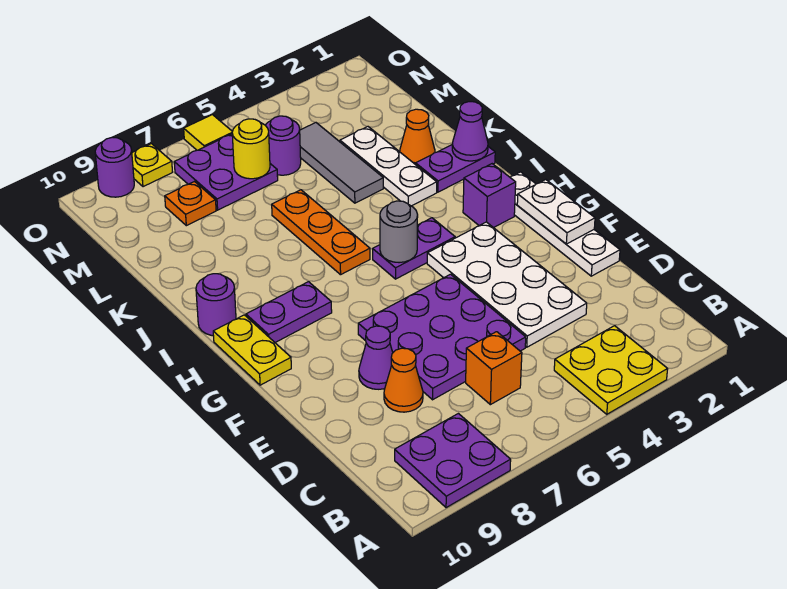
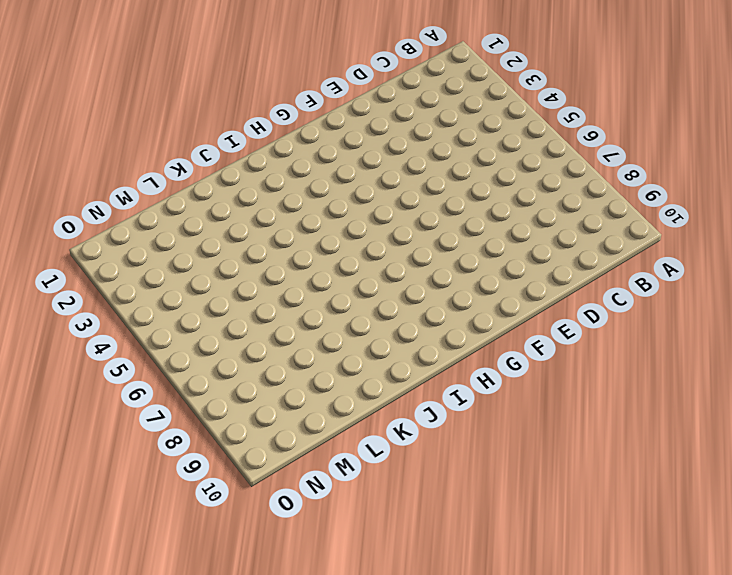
none -> yellow plate A3:B4 level 1
none -> purple plate A8:B9 level 1
none -> orange brick C6 level 1

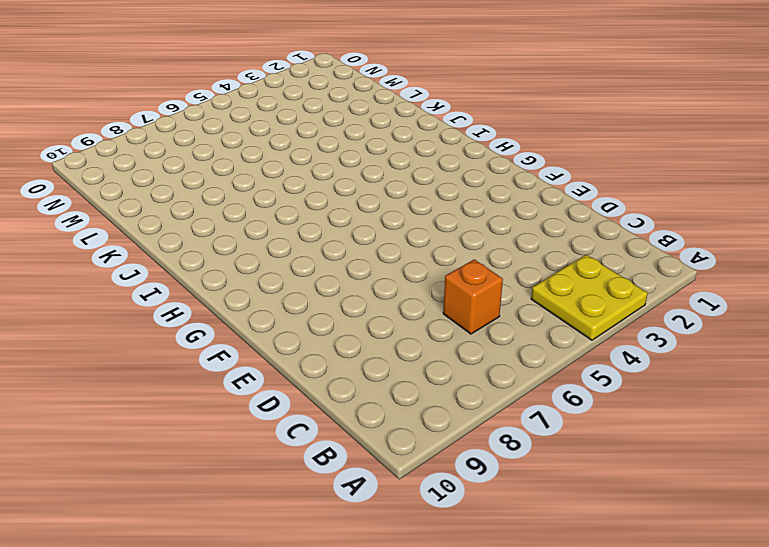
none -> purple plate A8:B9 level 1
none -> white plate D3:G4 level 1
none -> purple plate D5:F7 level 1

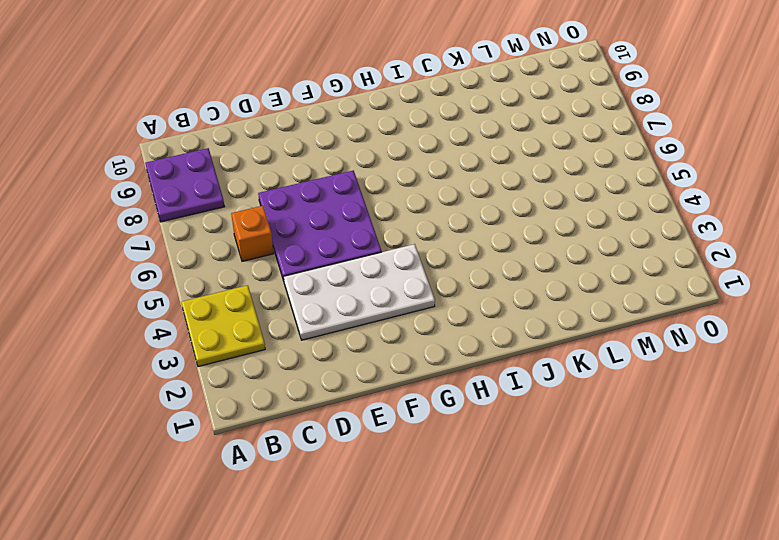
none -> orange cone D8 level 1
none -> white plate E1:H1 level 1
none -> purple cone E8 level 1

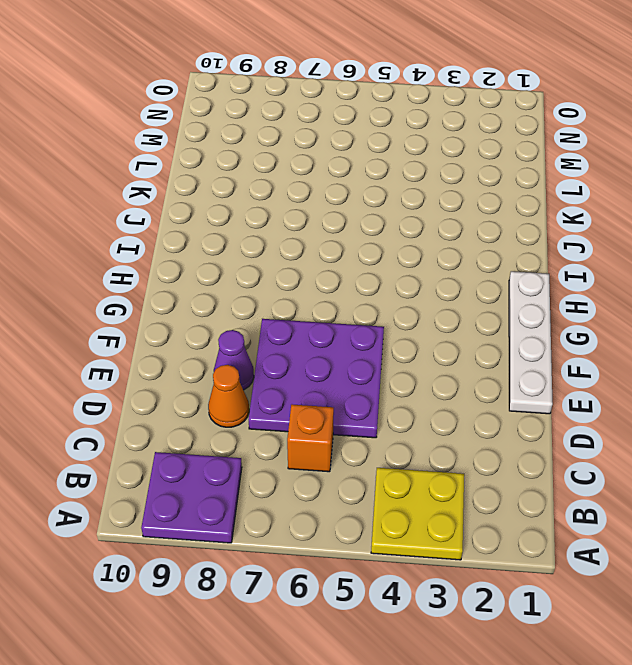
none -> white plate D3:G4 level 1
none -> yellow plate G10:H10 level 1
none -> purple brick H2 level 1

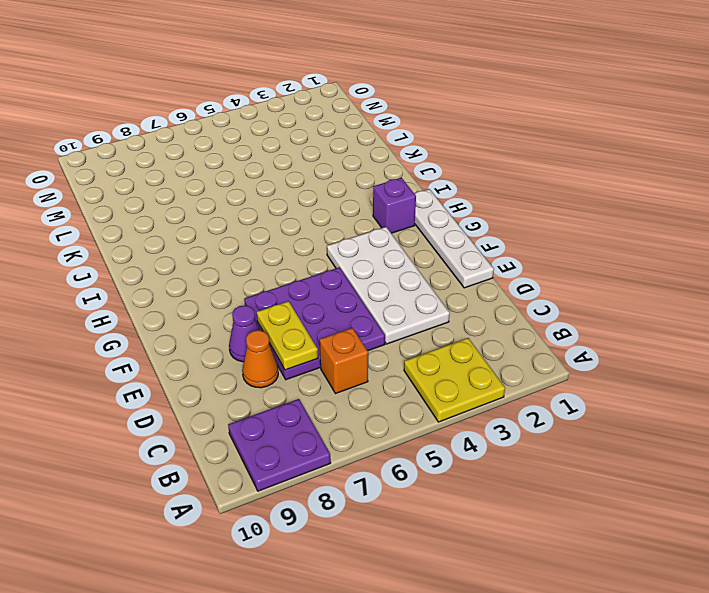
yellow plate D7:E7 level 2 -> yellow plate G10:H10 level 1
none -> purple plate H4:H5 level 1
none -> purple plate H8:H9 level 1
none -> orange plate I6:K6 level 1

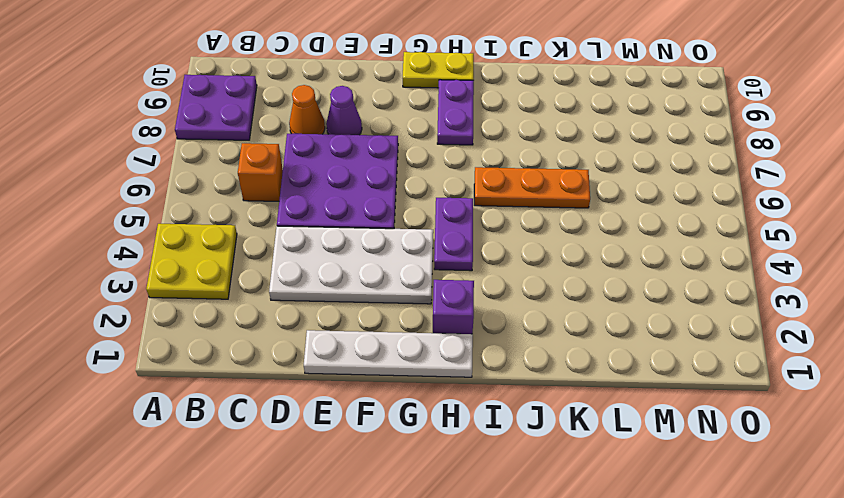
none -> purple round brick I10 level 1
none -> purple plate J1:J2 level 1
none -> white plate J3:L3 level 1

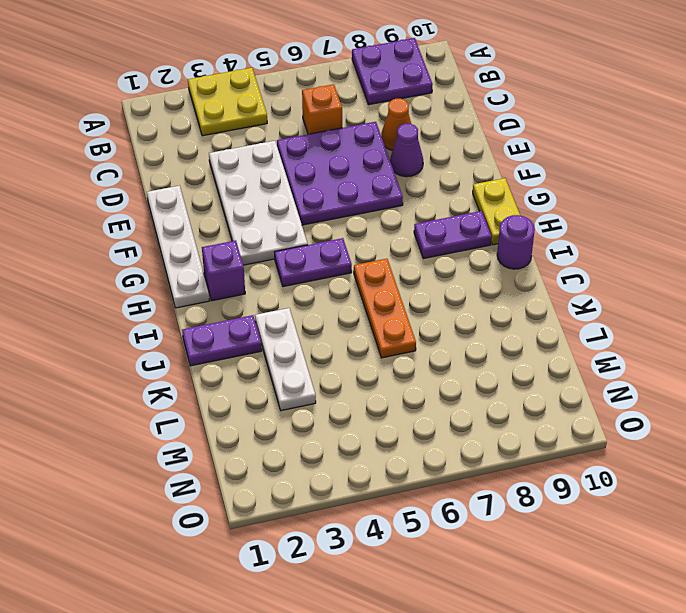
none -> orange cone K2 level 1
none -> grey tile K4:M4 level 1
none -> purple round brick M5 level 1

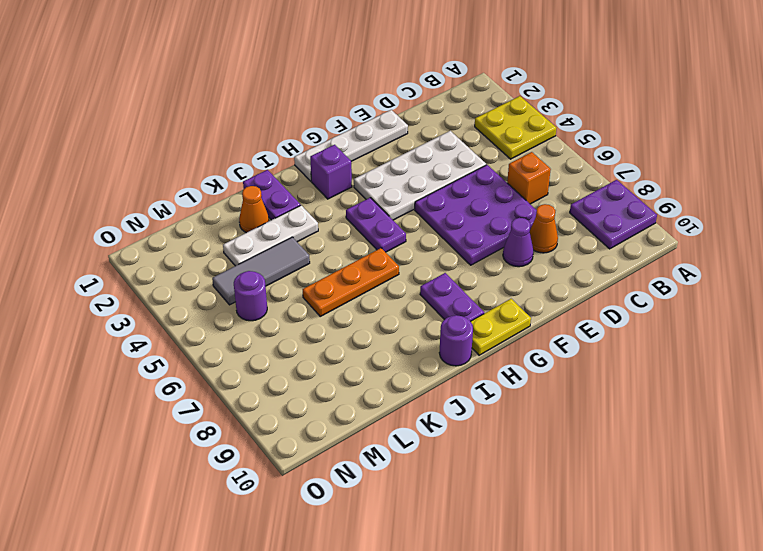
none -> purple plate M6:N7 level 1
none -> orange plate M8 level 1
none -> yellow tile O6 level 1

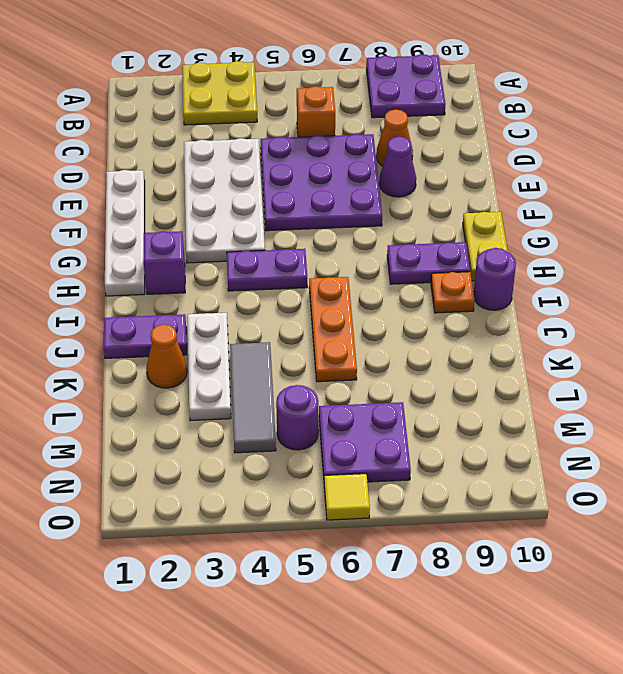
orange plate I9 level 1 -> orange plate M8 level 1
none -> yellow plate O8 level 1
none -> purple round brick O9 level 1
none -> white plate F1:G1 level 2

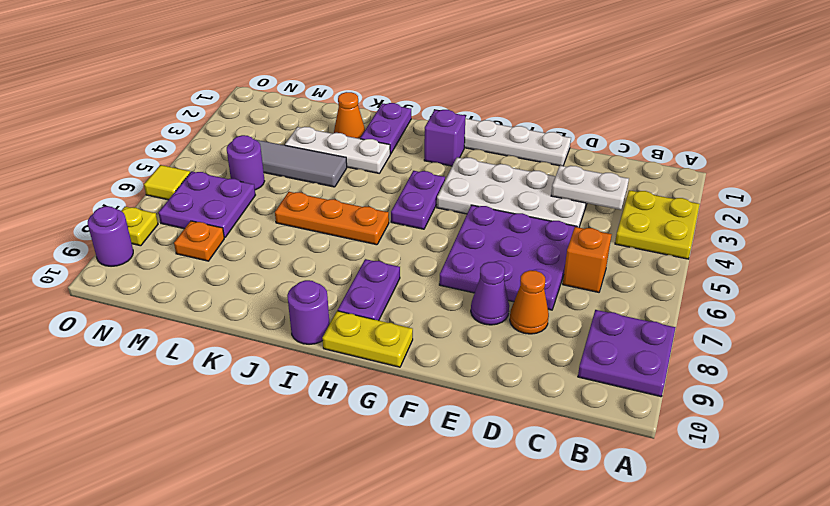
white plate C3:D3 level 2 -> white plate F1:G1 level 2
none -> grey round brick H5 level 2
none -> purple cone J1 level 2
none -> yellow round brick M6 level 2

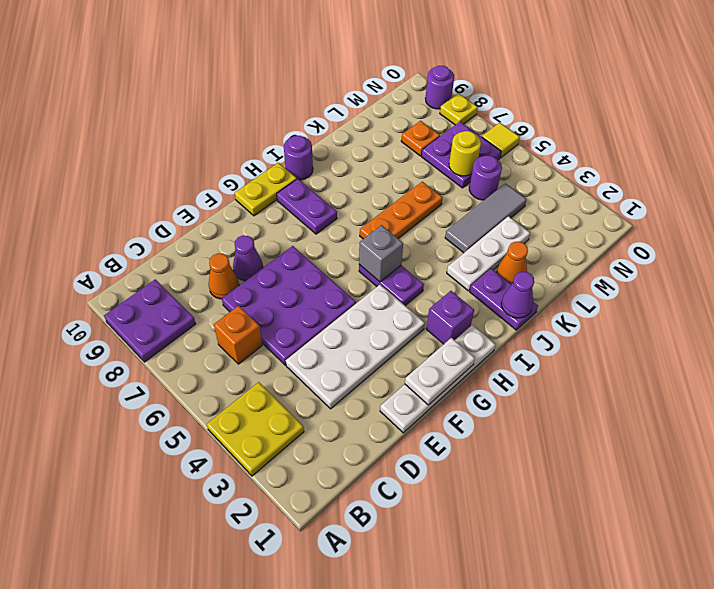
grey brick H5 level 2 -> grey round brick H5 level 2

